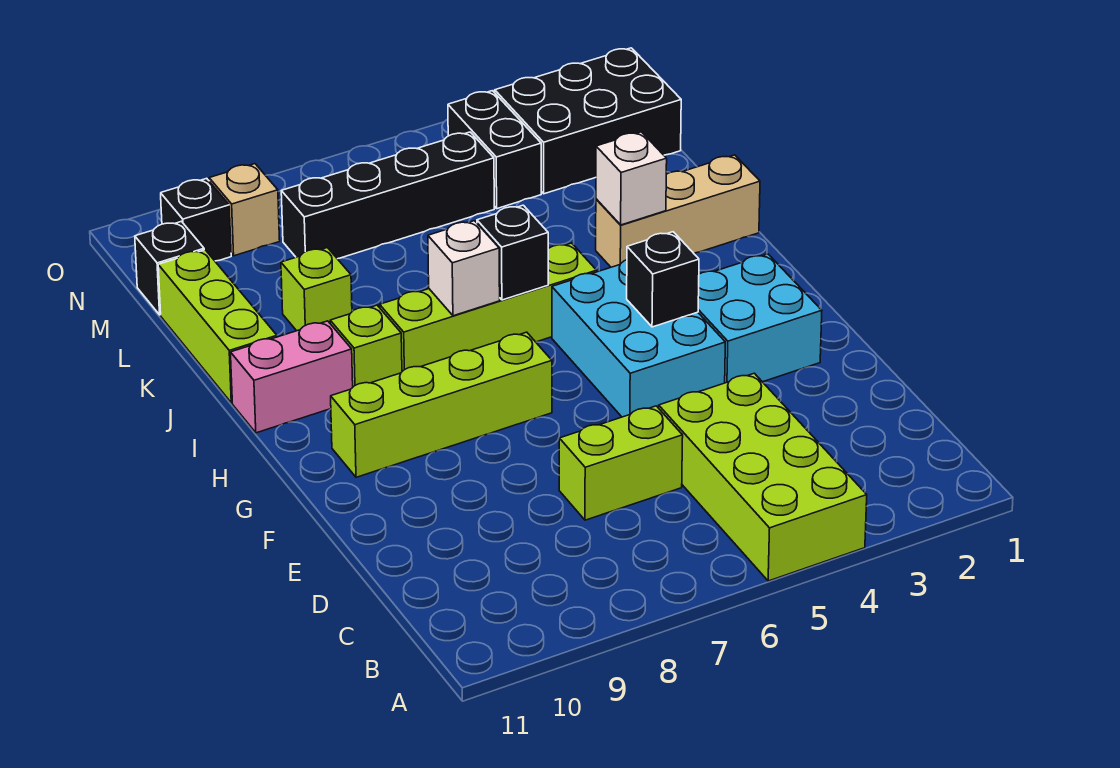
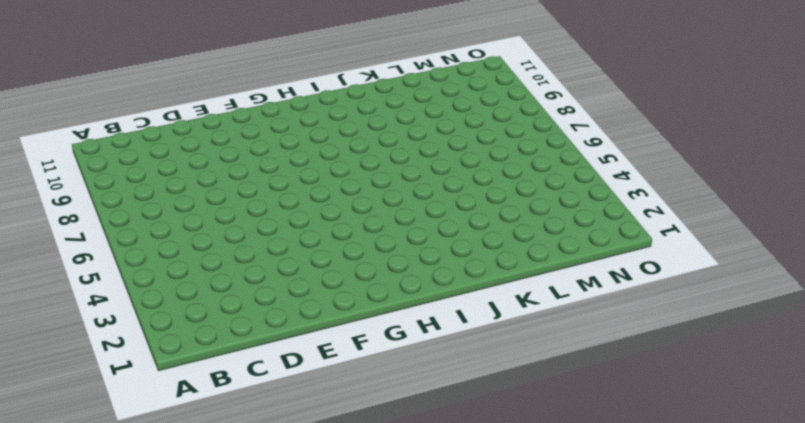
none -> lime brick A4:D5 level 1
none -> lime brick D6:D7 level 1
none -> cyan brick F2:G3 level 1

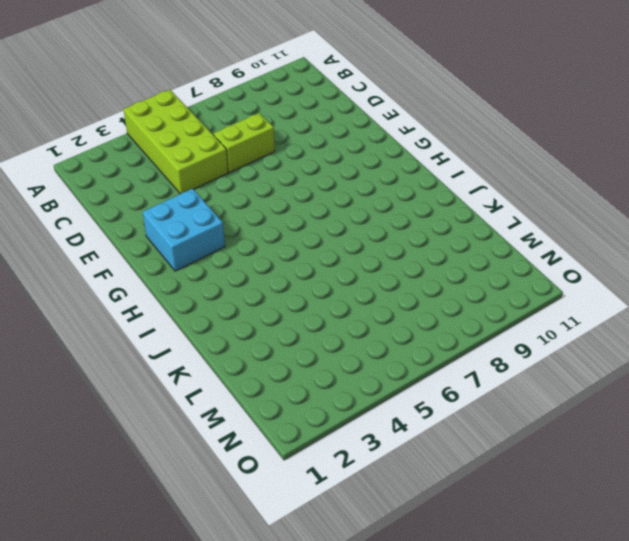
none -> cyan brick F4:H5 level 1
none -> lime brick G7:G10 level 1
none -> lime brick I5:I8 level 1

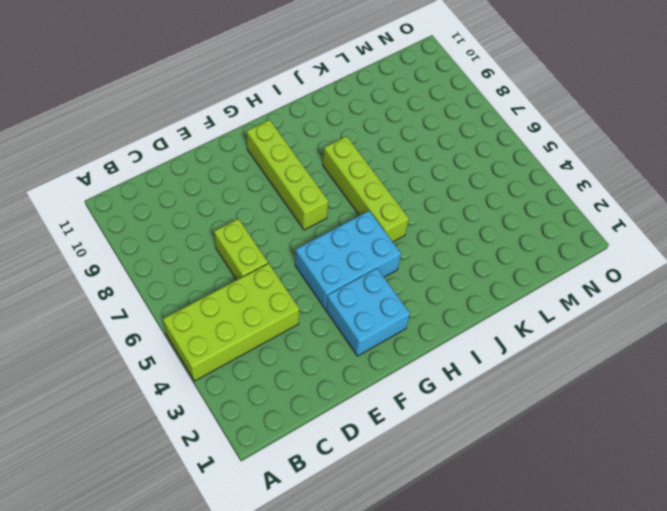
none -> lime brick I9 level 1
none -> pink brick I10:I11 level 1
none -> tan brick J1:J3 level 1

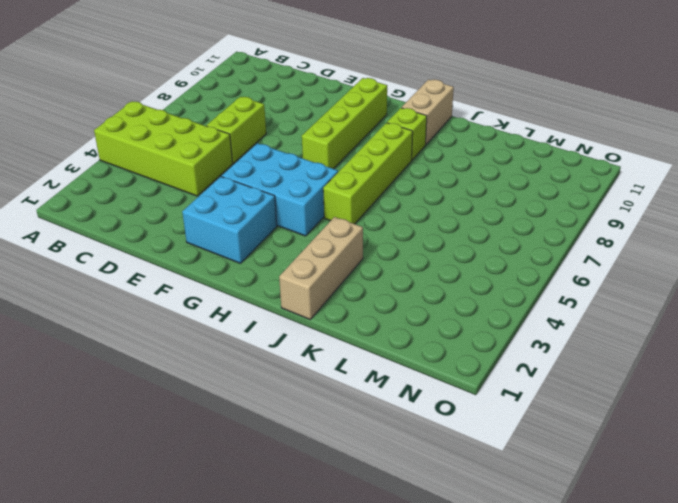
tan brick I10:I11 level 1 -> pink brick I10:I11 level 1
none -> lime brick J11:L11 level 1
none -> lime brick K9 level 1
none -> black brick M1:N3 level 1

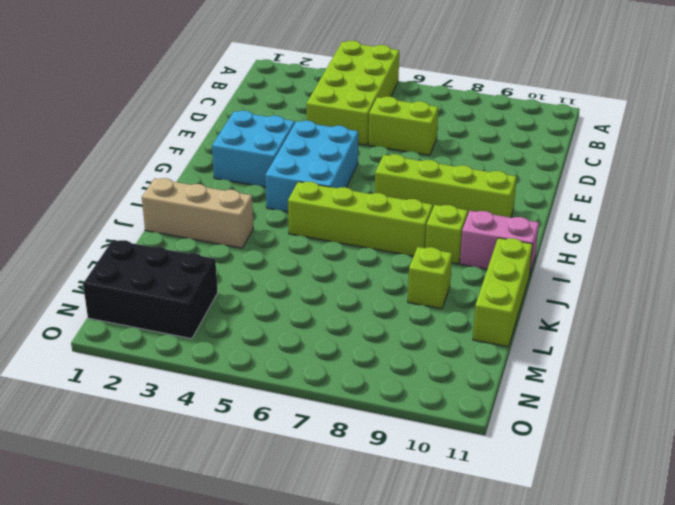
none -> black brick M4:N4 level 1
none -> black brick M5:M8 level 1
none -> black brick M11 level 1

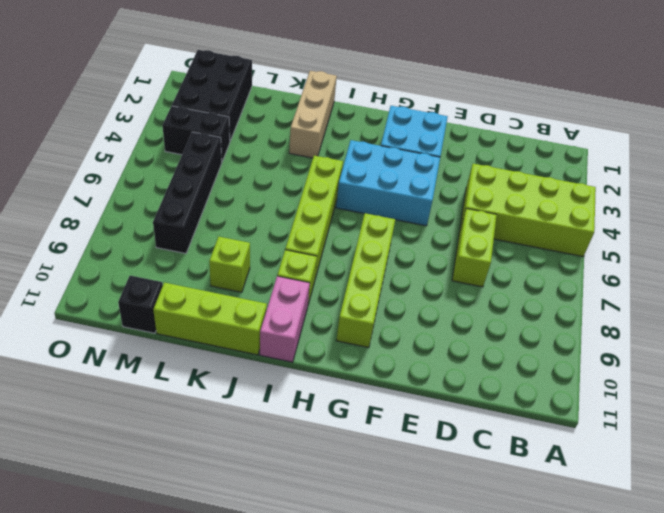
none -> tan brick N9 level 1
none -> black brick N10 level 1
none -> black brick G4 level 2

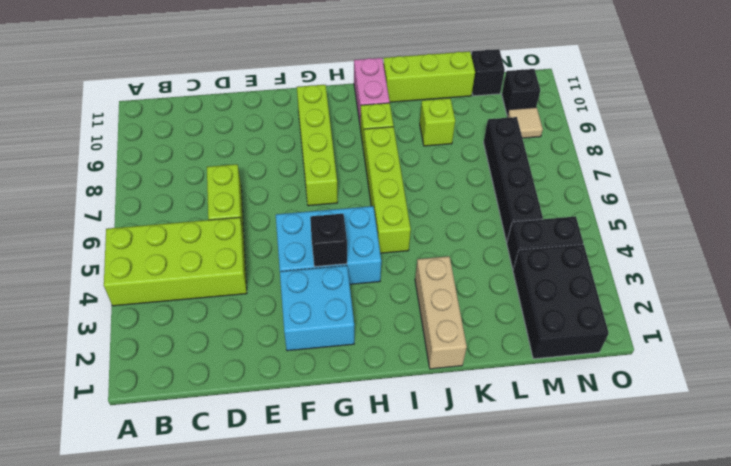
tan tile N9 level 1 -> tan brick N9 level 1
none -> black brick I6 level 2
none -> white brick I7 level 2
none -> white brick J3 level 2

